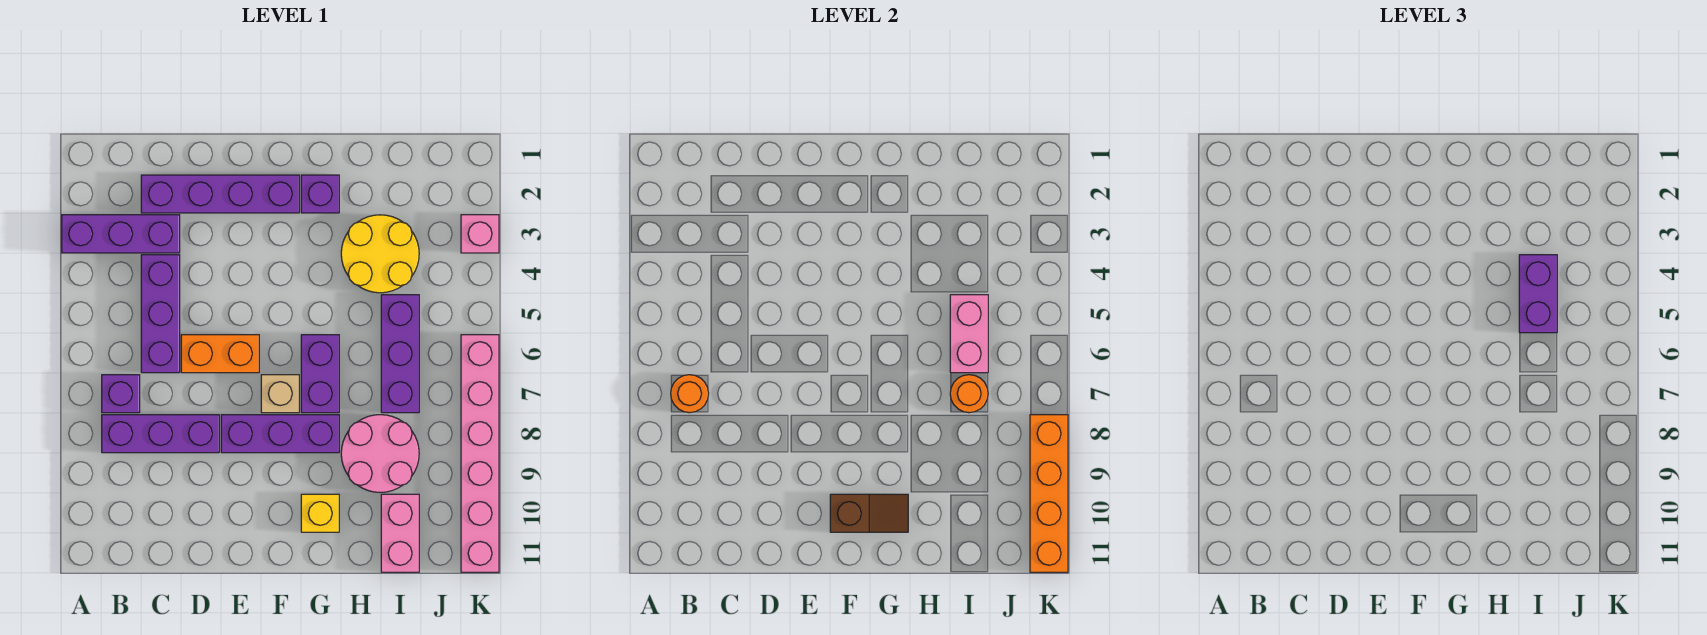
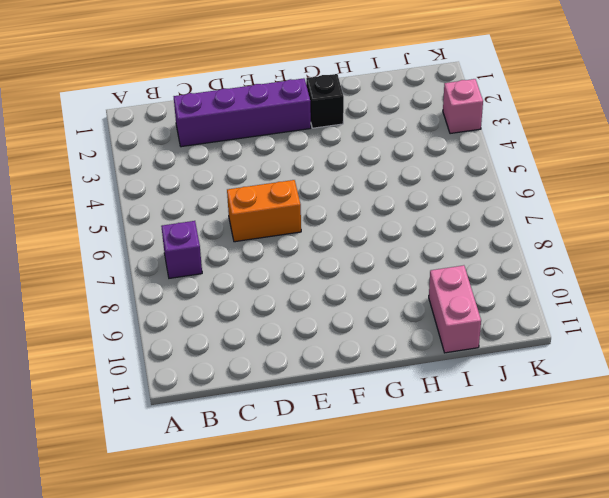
black brick G2 level 1 -> purple brick G2 level 1
none -> purple brick A3:C3 level 1
none -> purple brick B8:D8 level 1
none -> purple brick C4:C6 level 1

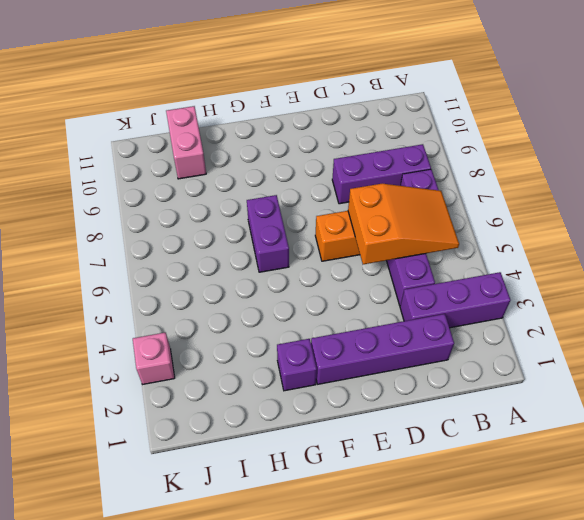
orange slope B5:D6 level 2 top D -> none
none -> purple brick E8:G8 level 1
none -> tan brick F7 level 1
none -> yellow brick G10 level 1

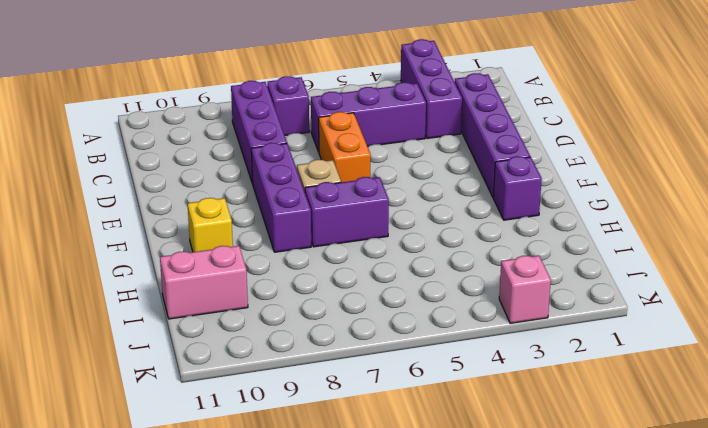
none -> yellow round brick H3:I4 level 1
none -> pink round brick H8:I9 level 1
none -> purple brick I5:I7 level 1

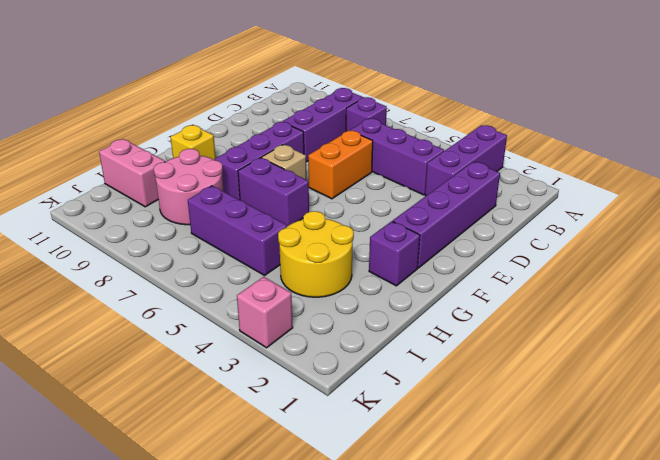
none -> pink brick K6:K11 level 1
none -> orange round brick B7 level 2
none -> brown slope F10:G10 level 2 top F

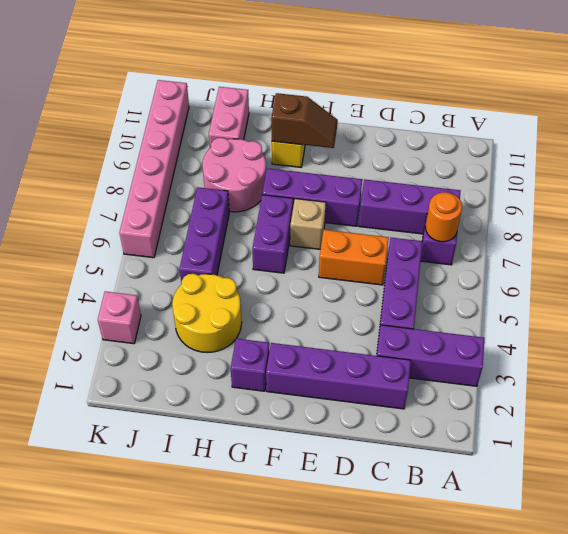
brown slope F10:G10 level 2 top G -> brown slope F10:G10 level 2 top F
none -> pink brick I5:I6 level 2
none -> orange round brick I7 level 2
none -> orange brick K8:K11 level 2

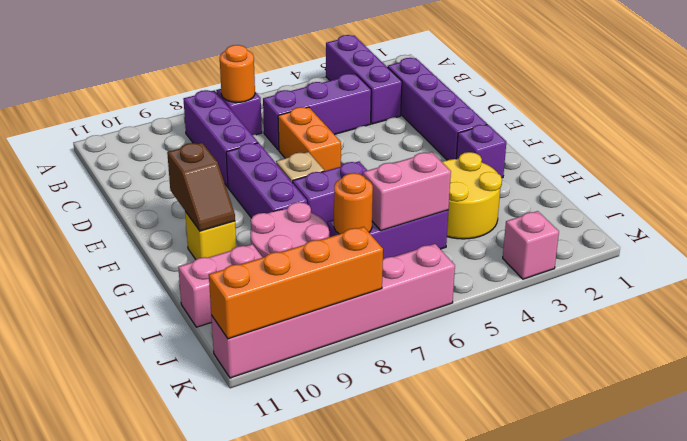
none -> purple brick I4:I5 level 3

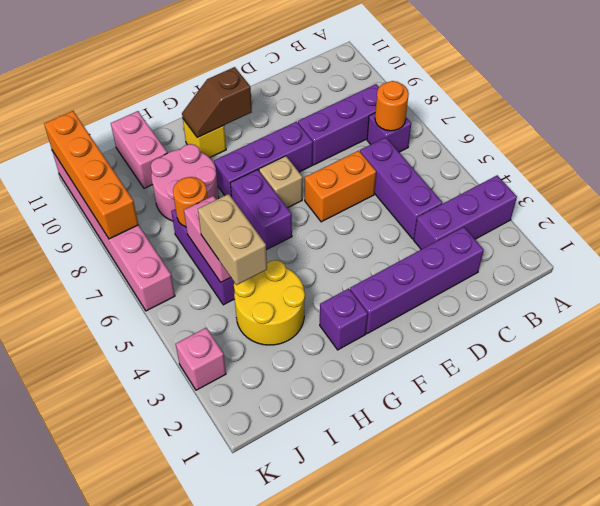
tan brick I4:I5 level 3 -> purple brick I4:I5 level 3

